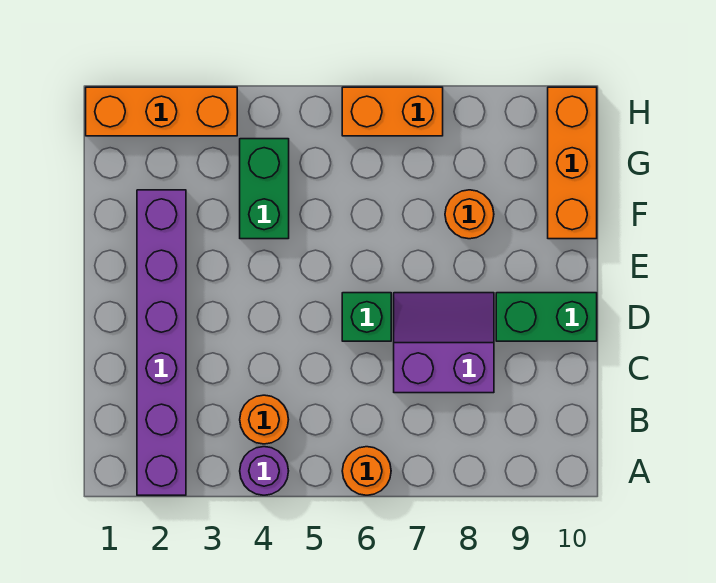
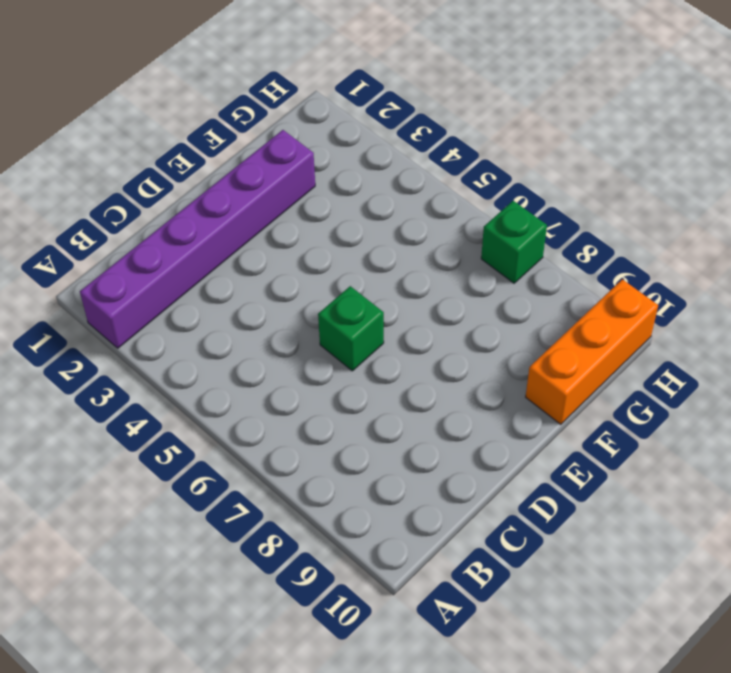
green brick H7 level 1 -> orange brick H6:H7 level 1
none -> purple round brick A4 level 1
none -> orange round brick A6 level 1
none -> orange round brick B4 level 1

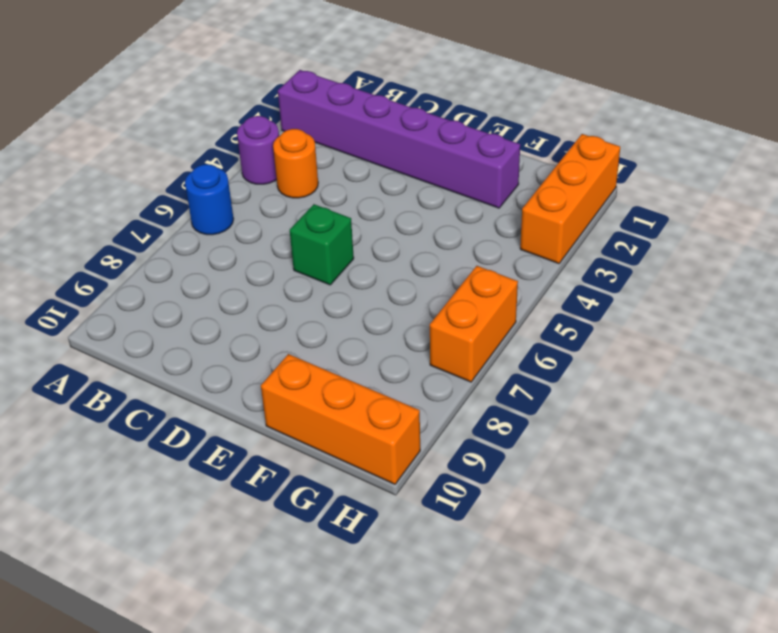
blue round brick A6 level 1 -> orange round brick A6 level 1
none -> purple slope C7:D8 level 1 top C
none -> green brick D9:D10 level 1
none -> green brick F4:G4 level 1

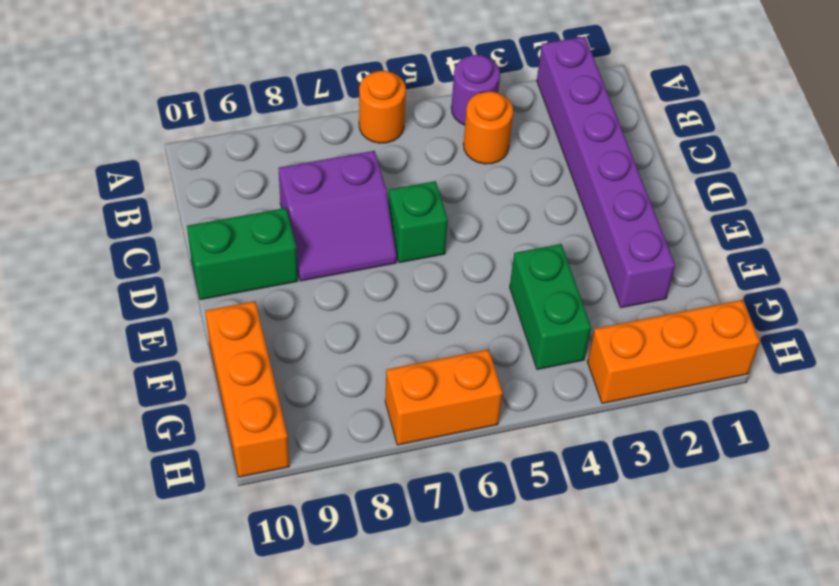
none -> orange round brick F8 level 1

